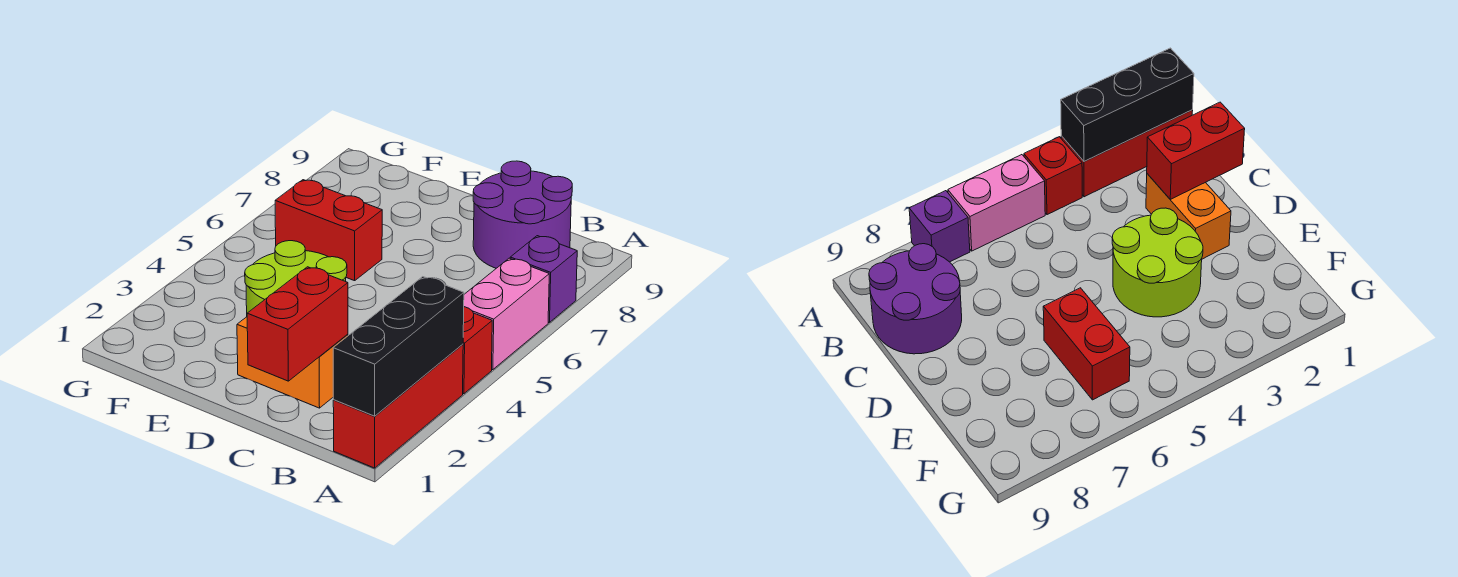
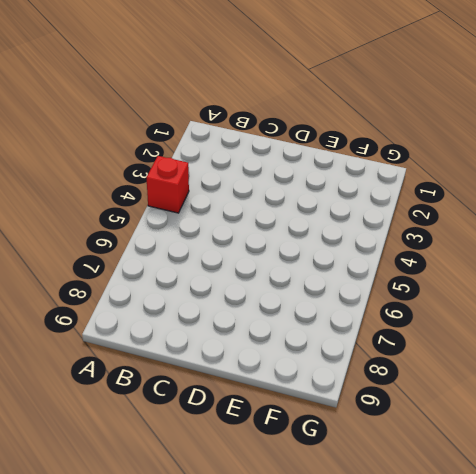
none -> red brick A1:A3 level 1
none -> pink brick A5:A6 level 1

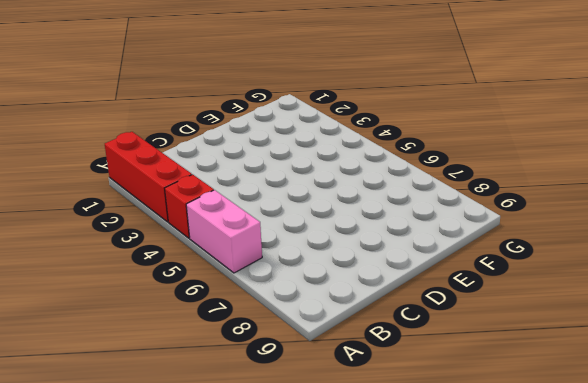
none -> purple brick A7 level 1
none -> purple round brick B8:C9 level 1

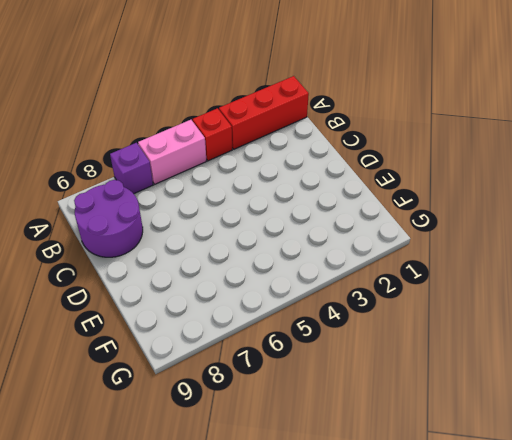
none -> orange brick C2:D2 level 1
none -> lime round brick D3:E4 level 1

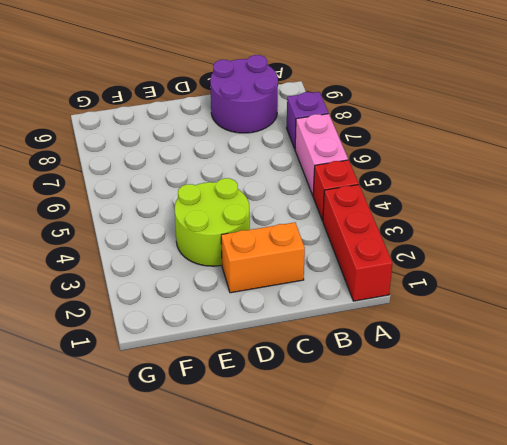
none -> red brick E6:F6 level 1
none -> black brick A1:A3 level 2

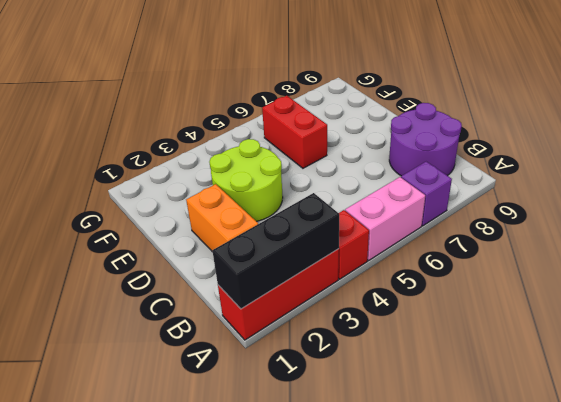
none -> red brick C1:C2 level 2

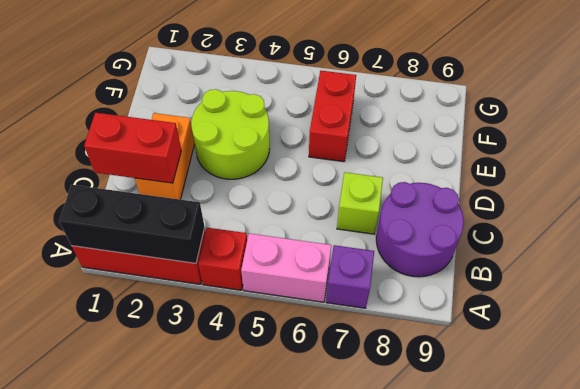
lime brick C7 level 1 -> none

